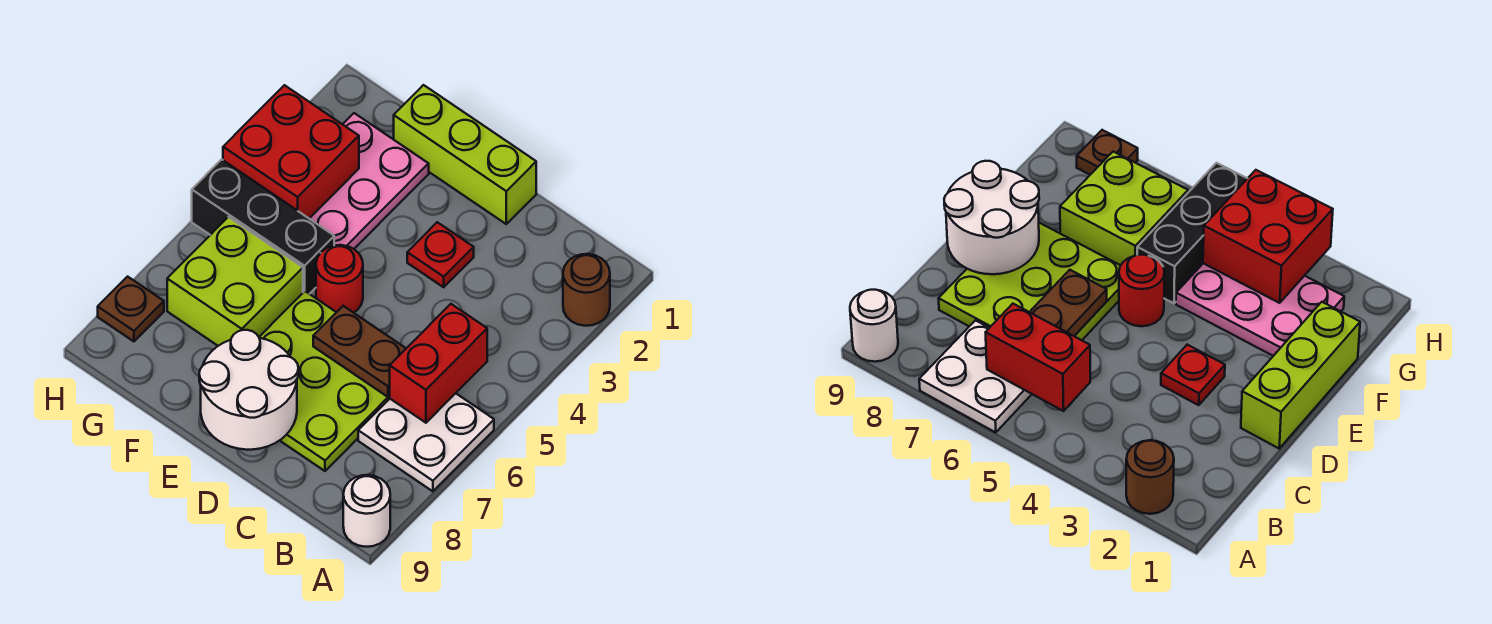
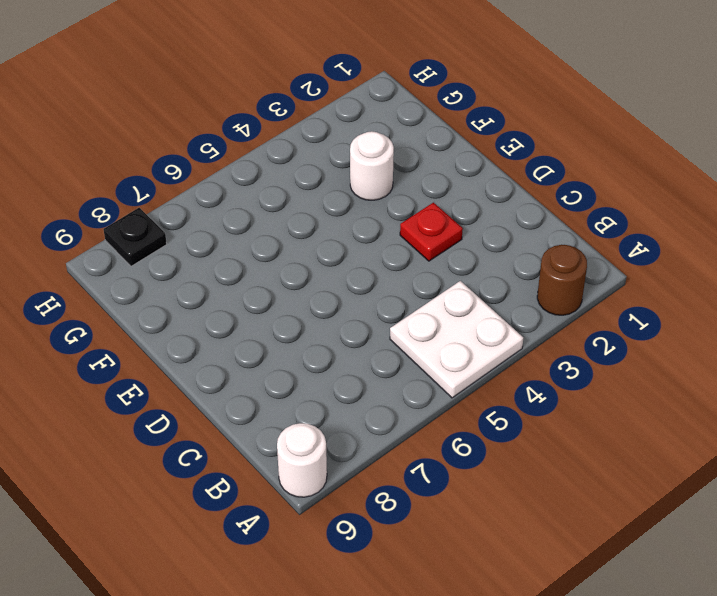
white plate A4:B5 level 1 -> white plate A6:B7 level 1
white round brick F3 level 1 -> pink plate F2:G4 level 1
black plate H8 level 1 -> brown plate H8 level 1
none -> lime plate C6:E8 level 1
none -> lime brick D1:F1 level 1
none -> red round brick E5 level 1

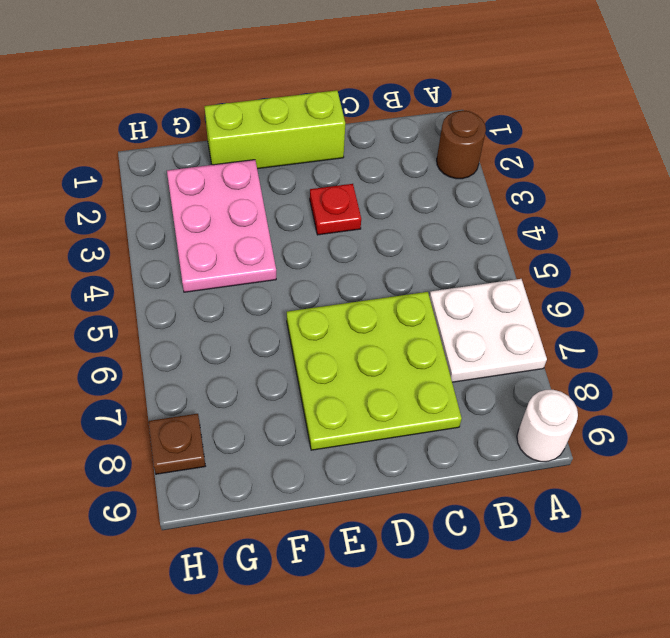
none -> red round brick E5 level 1
none -> black brick F5:H5 level 1
none -> lime brick F6:G7 level 1

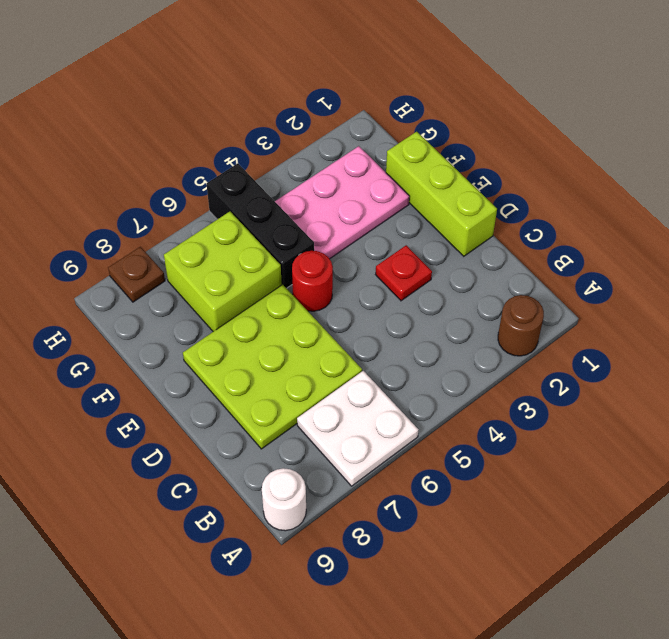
none -> red brick B5:B6 level 2
none -> brown plate C6:D6 level 2
none -> white round brick D8:E9 level 2

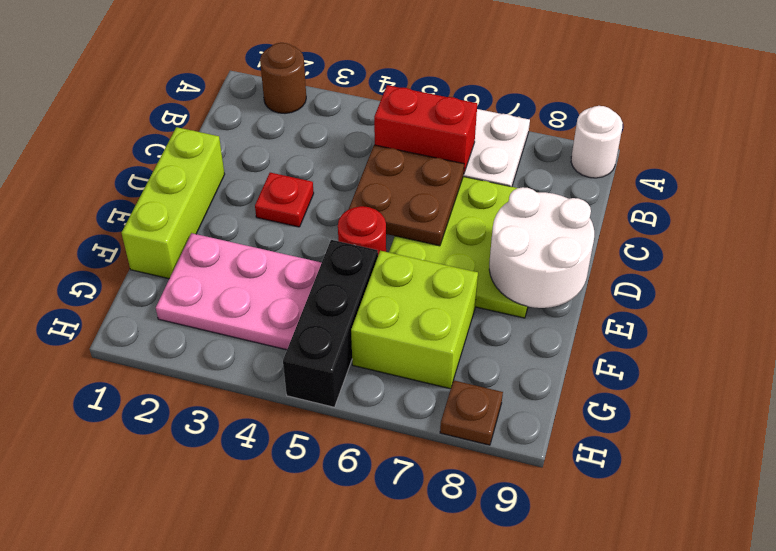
brown plate C5:D6 level 2 -> brown plate C6:D6 level 2
none -> red brick G3:H4 level 2

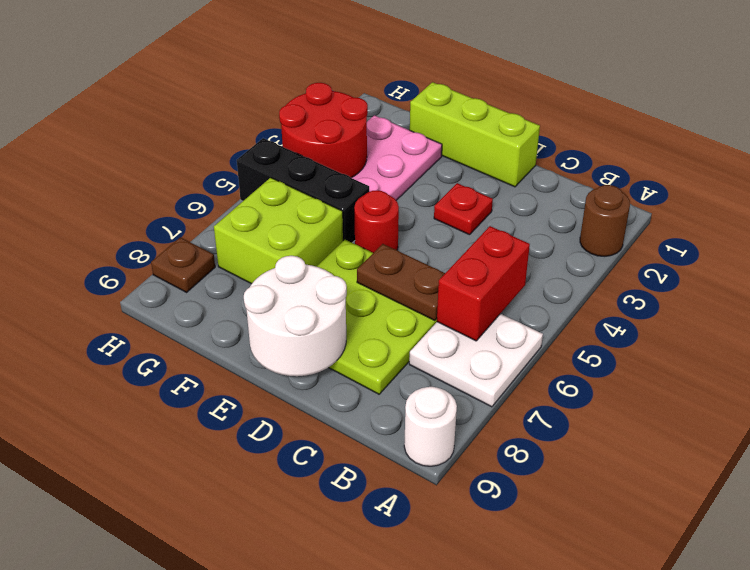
red round brick G3:H4 level 2 -> red brick G3:H4 level 2

